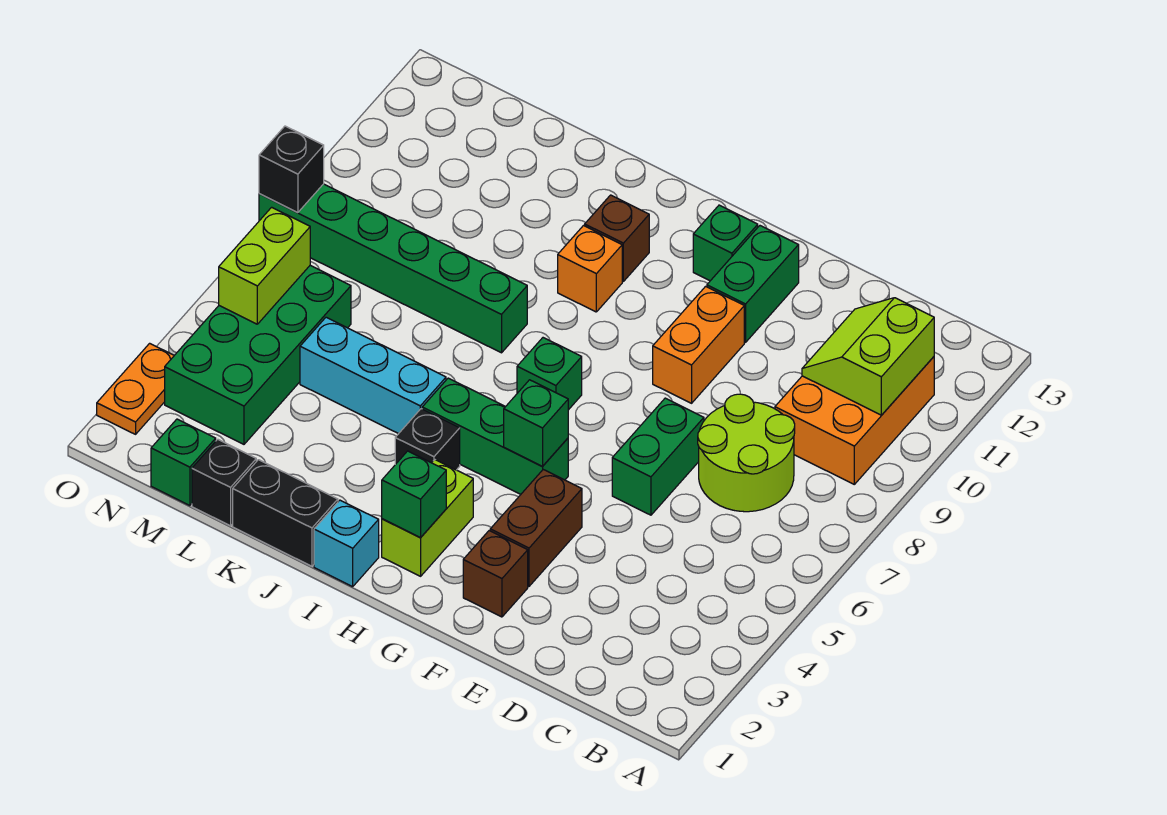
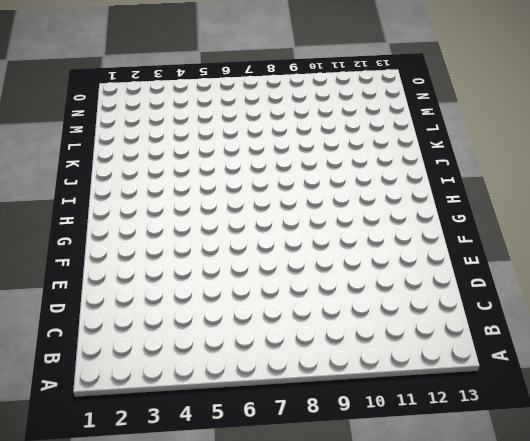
none -> orange brick B9:C11 level 1
none -> lime round brick C7:D8 level 1
none -> green brick E6:E7 level 1

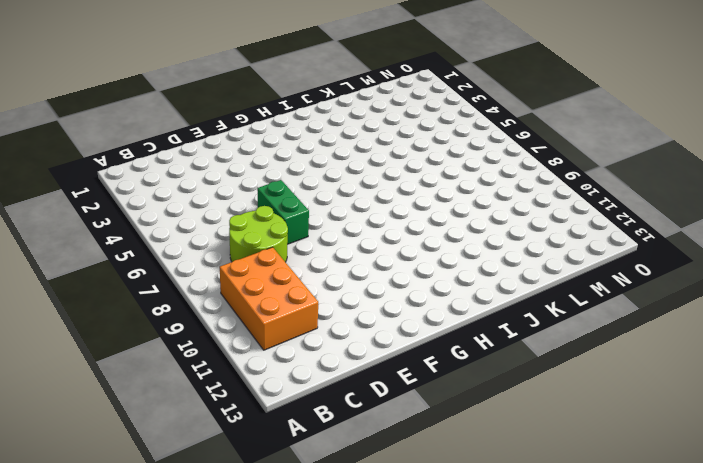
none -> brown brick F2 level 1
none -> brown brick F3:F4 level 1
none -> orange brick F9:F10 level 1

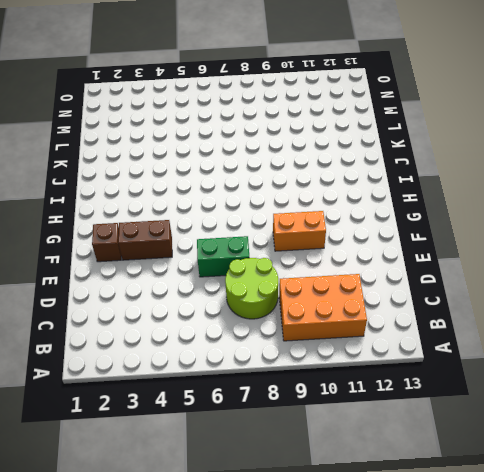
none -> green brick F11:F12 level 1
none -> green brick G5:I5 level 1
none -> green brick G12 level 1

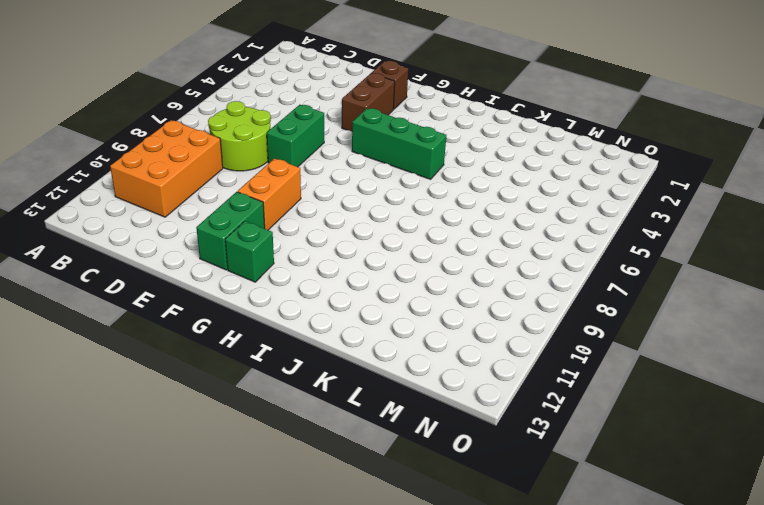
none -> lime brick H2:H3 level 1
none -> green brick H7 level 1
none -> cyan brick I1 level 1

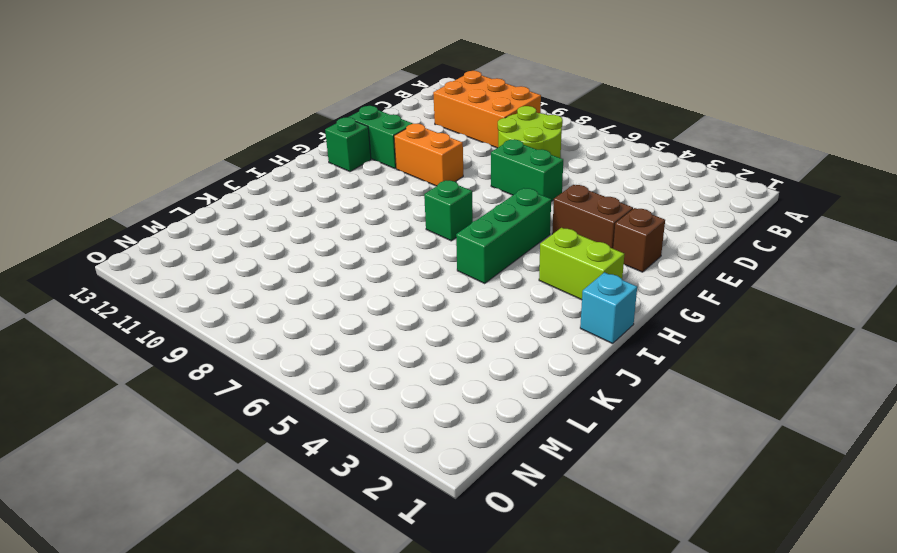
none -> black brick I4 level 1
none -> orange brick I10 level 1
none -> brown brick I11 level 1

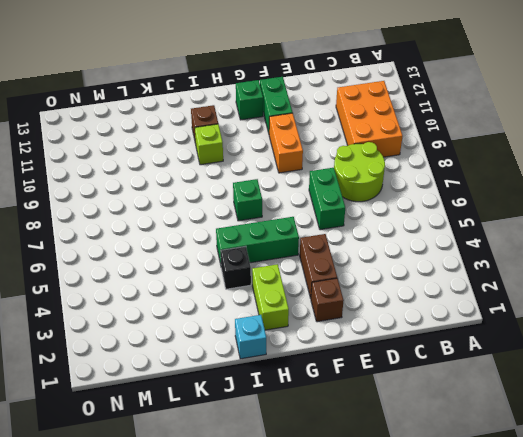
lime brick I10 level 1 -> orange brick I10 level 1
none -> black brick J1:K1 level 1
none -> cyan brick J5:L5 level 1
none -> green brick J8:O8 level 1

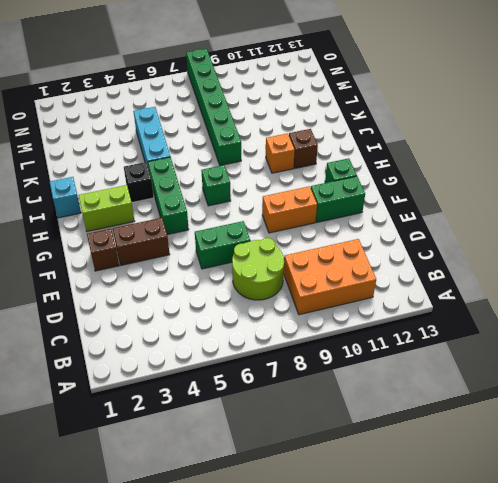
none -> black brick J1:K1 level 1
none -> black brick L1 level 1
none -> green brick M1 level 1

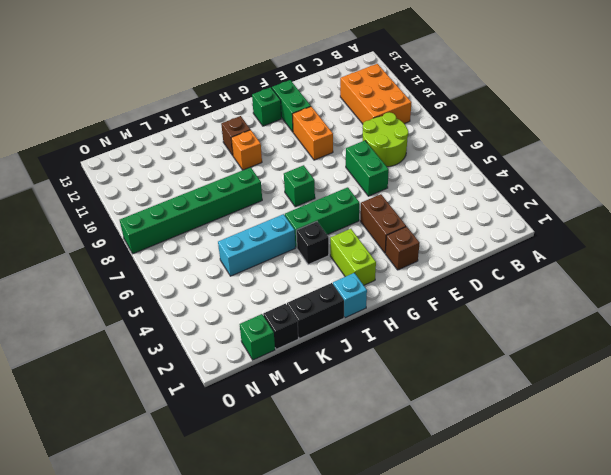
none -> green brick M3:N6 level 1
none -> orange plate O2:O3 level 1
none -> lime slope B10:C11 level 2 top B

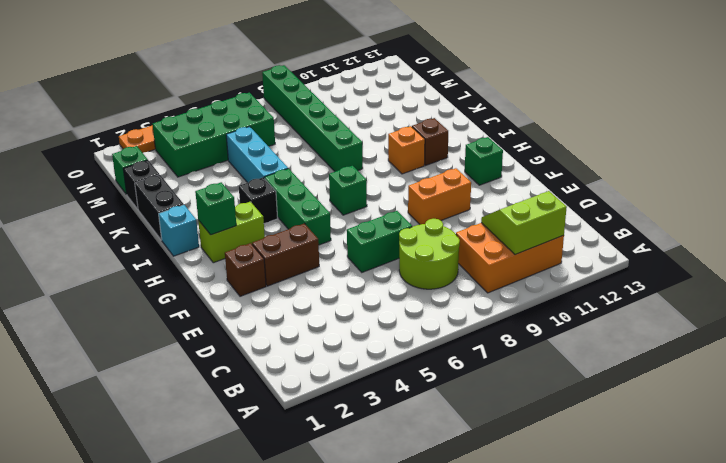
none -> green brick F11:F12 level 1
none -> green brick G5 level 2
none -> lime brick N5:N6 level 2

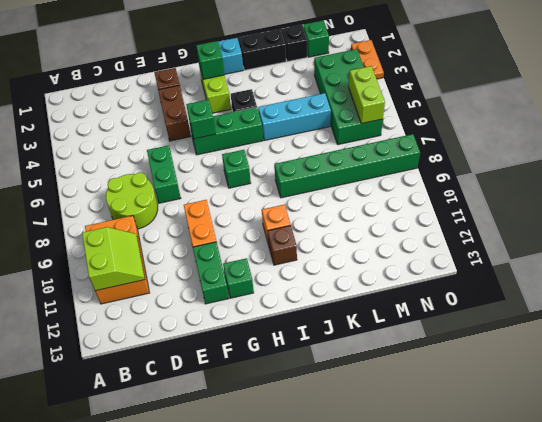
none -> black brick O8 level 2

